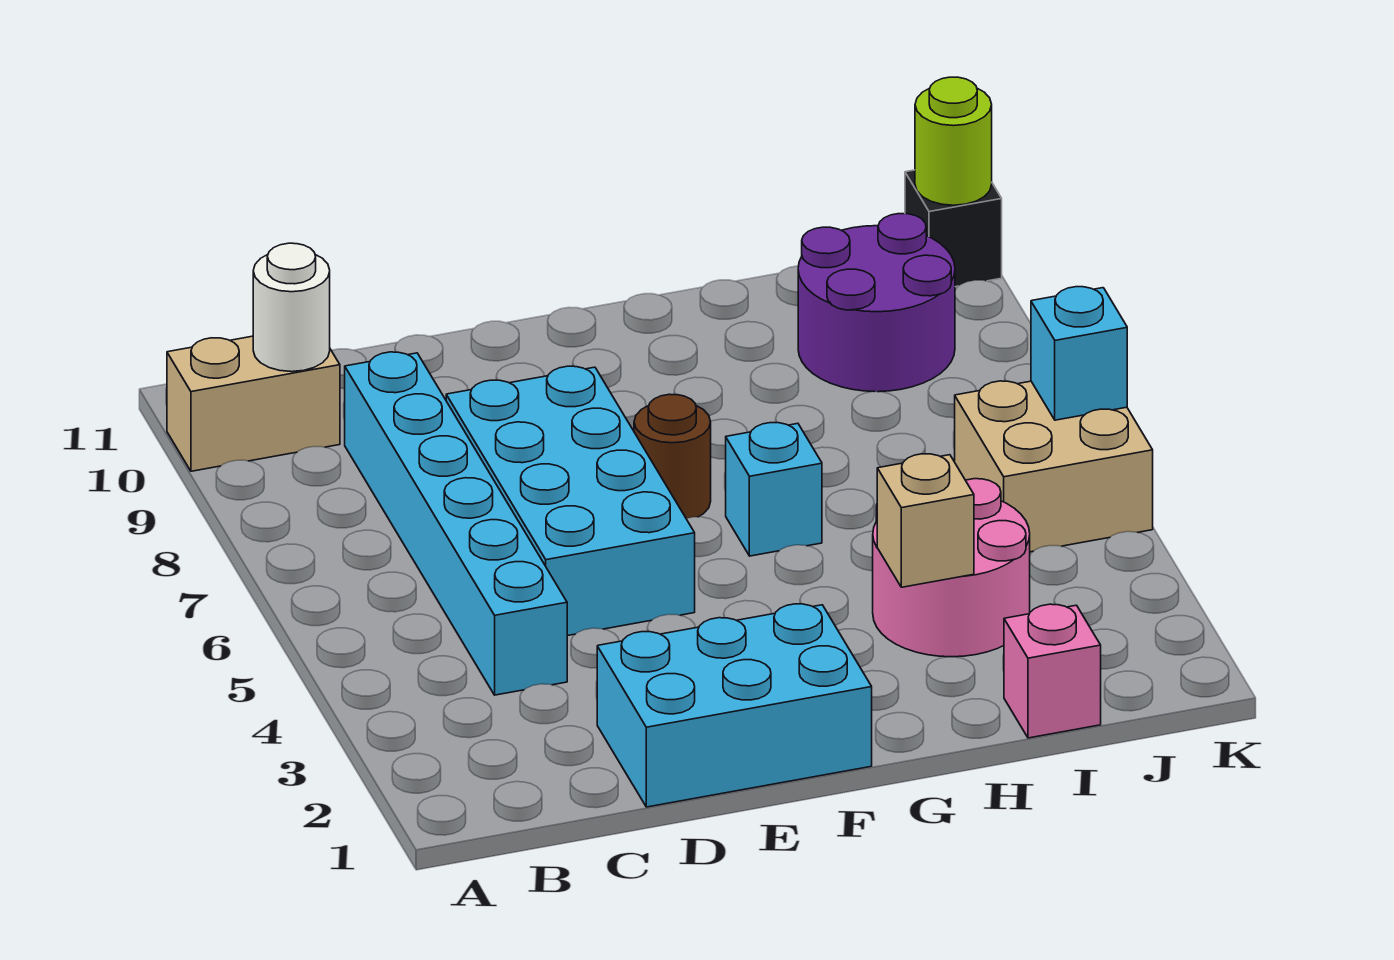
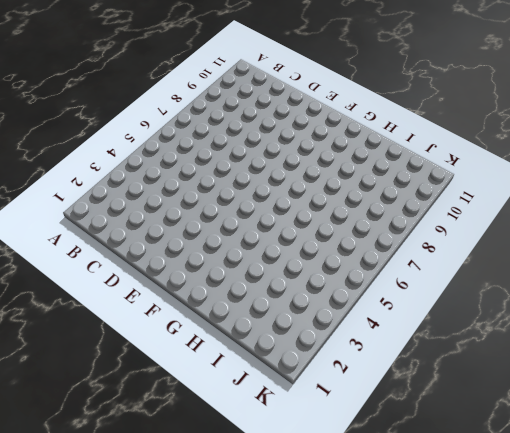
none -> tan brick A10:B10 level 1
none -> cyan brick C4:C9 level 1
none -> cyan brick D1:F2 level 1

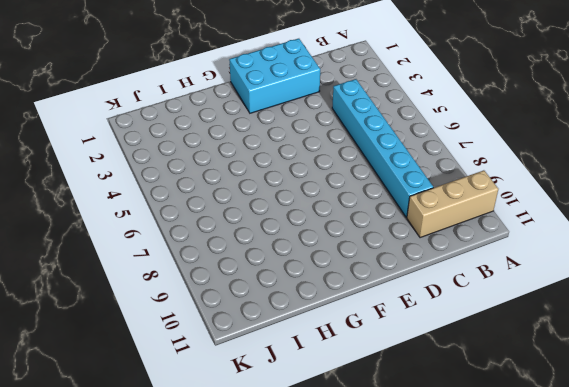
tan brick A10:C10 level 1 -> tan brick A10:B10 level 1
none -> cyan brick D5:E8 level 1
none -> brown round brick F7 level 1
none -> cyan brick G6 level 1

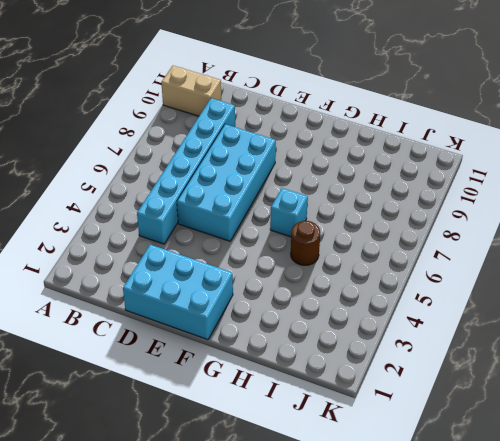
brown round brick H5 level 1 -> brown round brick F7 level 1
none -> pink round brick H3:I4 level 1
none -> pink brick I1 level 1
none -> purple round brick I9:J10 level 1

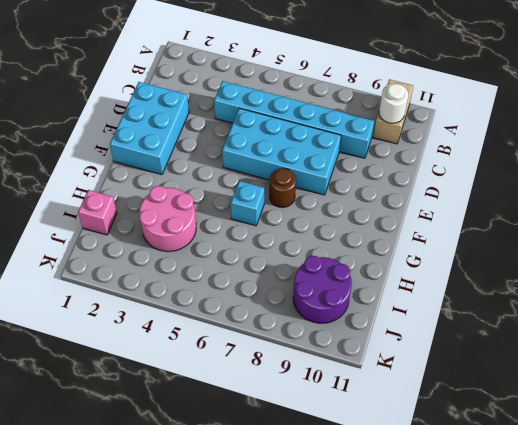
none -> tan brick J5:K6 level 1
none -> black brick K11 level 1
none -> tan brick H3 level 2

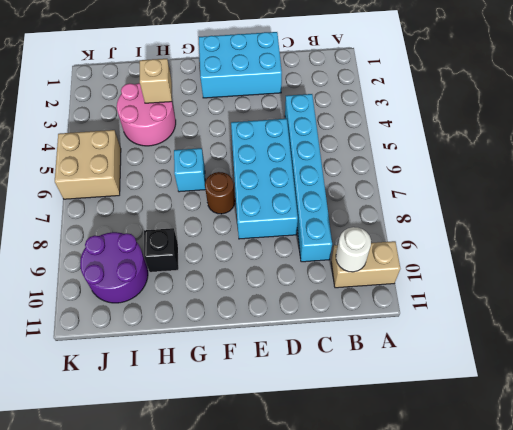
black brick H9 level 1 -> black brick K11 level 1
none -> pink brick I1 level 1
none -> cyan brick K6 level 2
none -> lime round brick K11 level 2

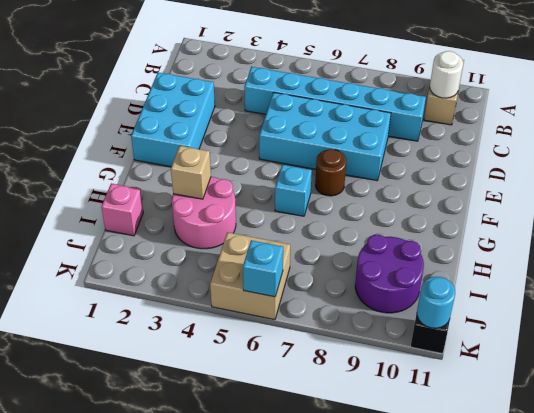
cyan round brick K11 level 2 -> lime round brick K11 level 2

